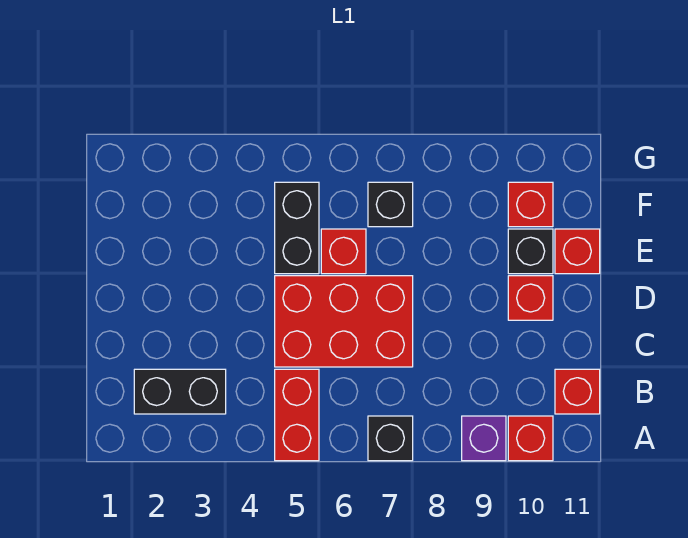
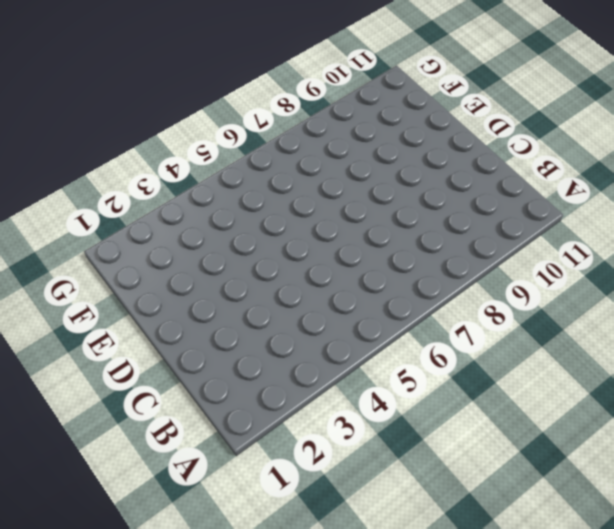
none -> red brick A5:B5 level 1
none -> black brick A7 level 1
none -> purple brick A9 level 1

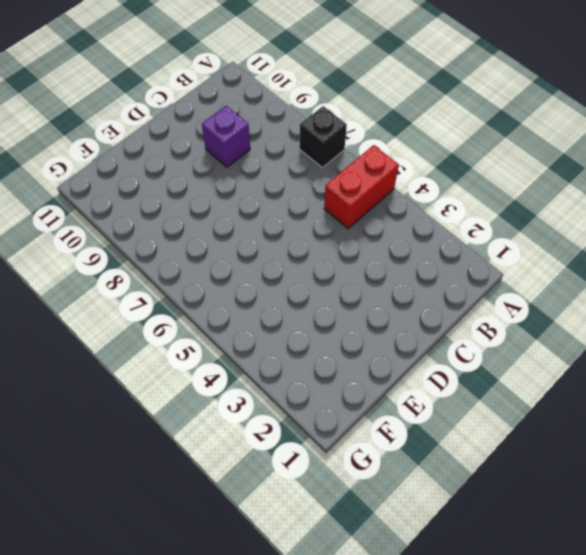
purple brick C9 level 1 -> purple brick A9 level 1
none -> red brick A10 level 1
none -> black brick B2:B3 level 1
none -> red brick B11 level 1

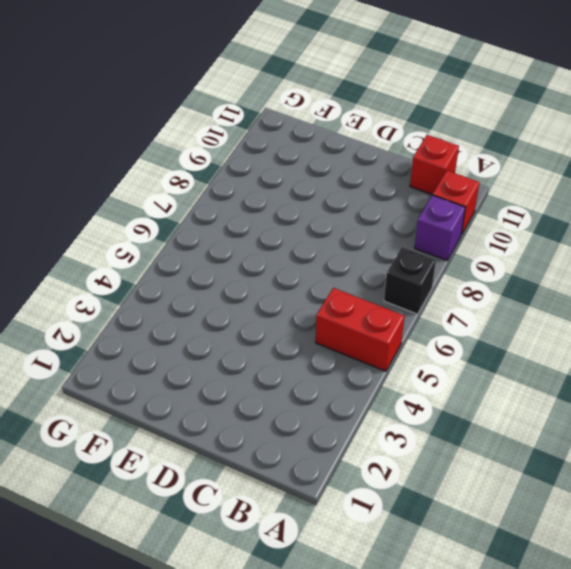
none -> black brick B2:B3 level 1
none -> red brick C5:D7 level 1
none -> red brick D10 level 1

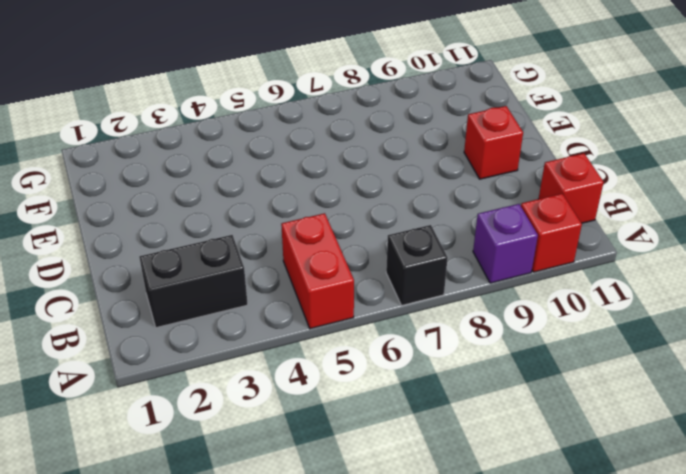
none -> red brick C5:D7 level 1
none -> black brick E5:F5 level 1
none -> red brick E6 level 1

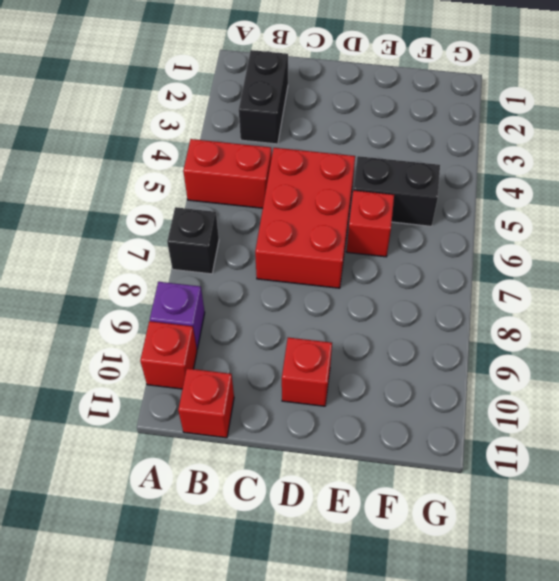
none -> black brick E10 level 1
none -> red brick E11 level 1
none -> black brick F7 level 1

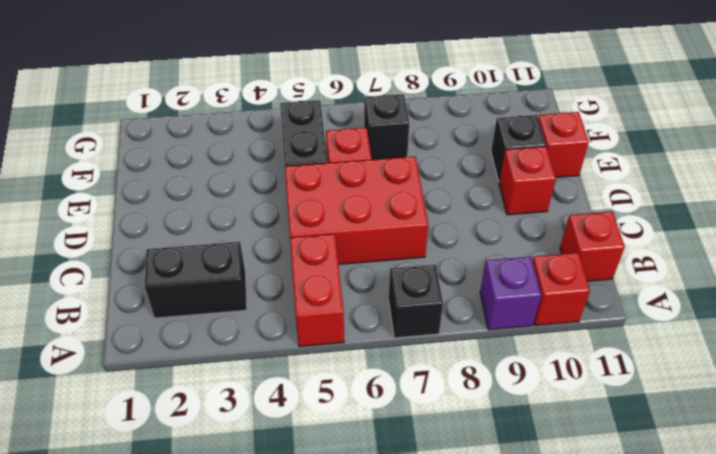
none -> red brick F10 level 1

